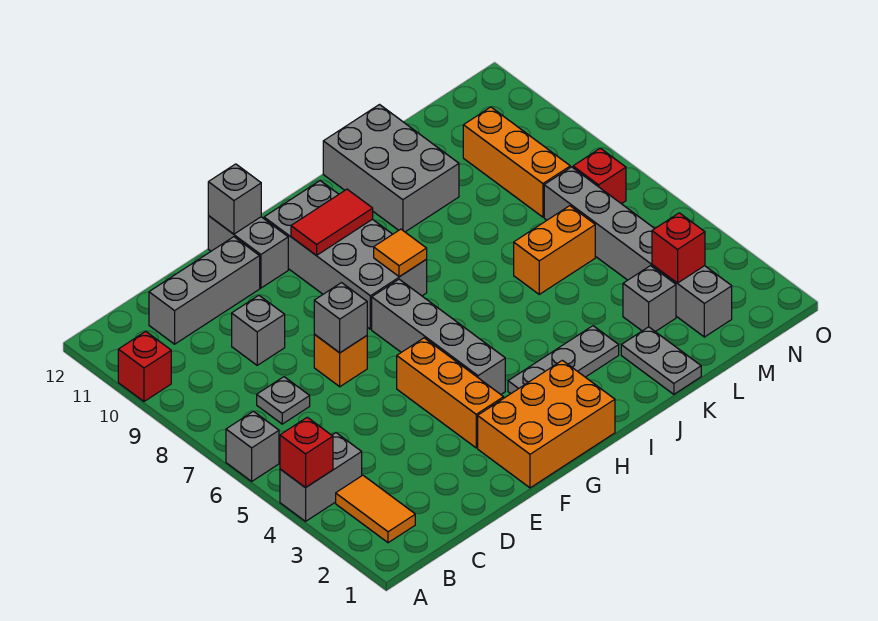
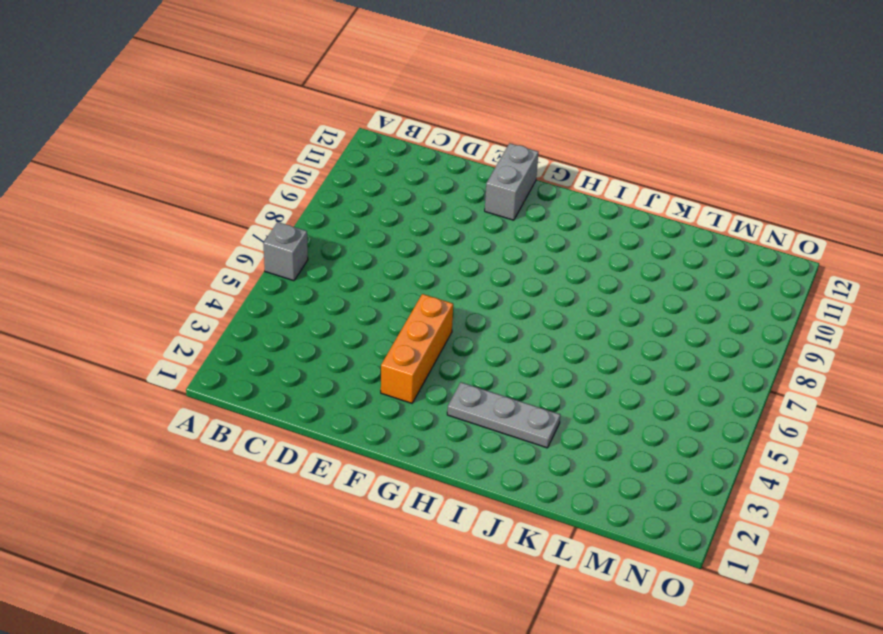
none -> grey brick A4:B4 level 1
none -> red brick A10 level 1
none -> orange tile B2:B3 level 1

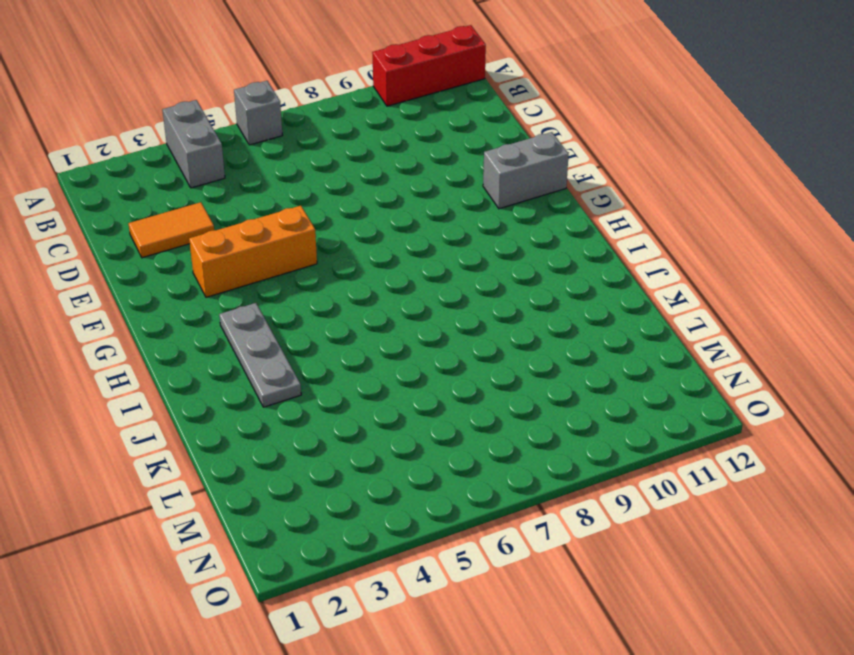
red brick A10:A12 level 1 -> red brick A10 level 1
orange tile D2:D3 level 1 -> orange tile B2:B3 level 1
none -> grey plate C7 level 1
none -> grey brick C11:E11 level 1
none -> grey brick D9 level 1

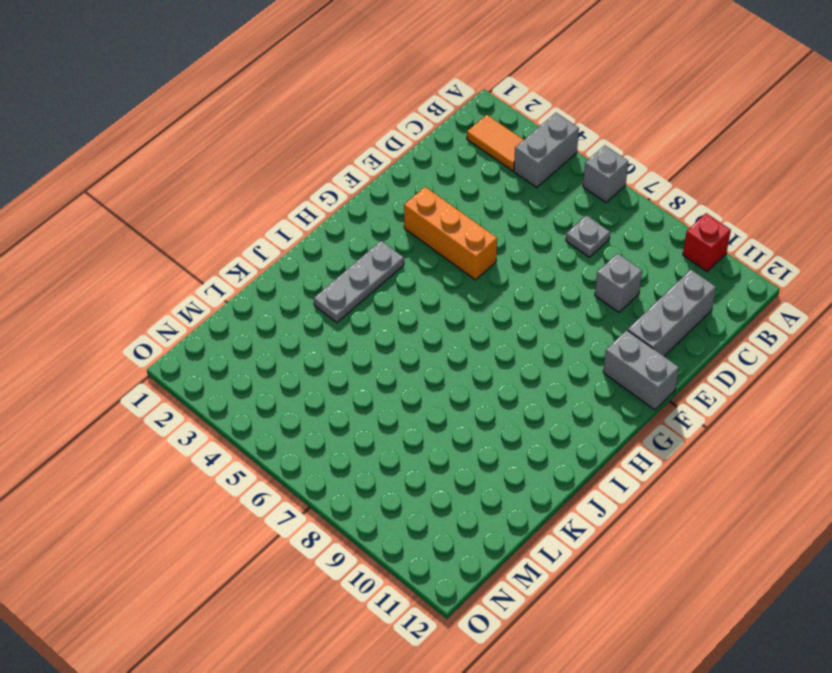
none -> orange brick E7 level 1
none -> orange brick F1:H2 level 1
none -> grey brick G4:G7 level 1

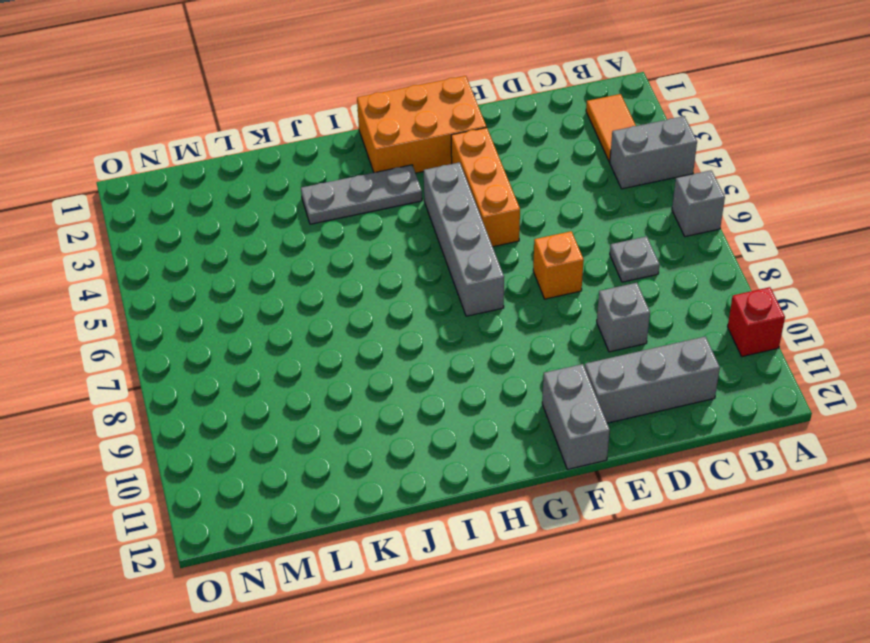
none -> grey brick G8:H11 level 1
none -> grey brick J10:K12 level 1
none -> grey plate K1:K2 level 1

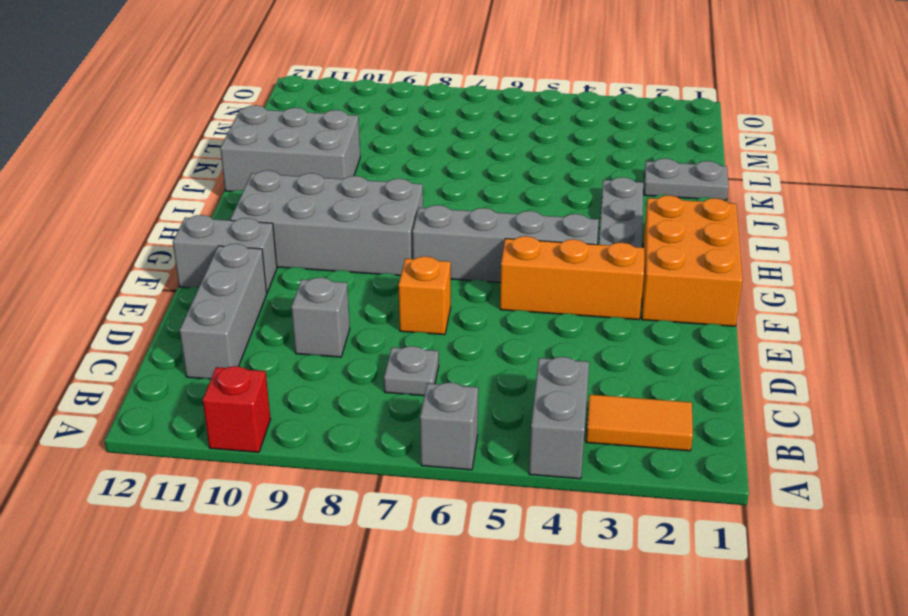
none -> orange brick K6:L6 level 1
none -> grey brick L3 level 1
none -> grey brick M2:M7 level 1

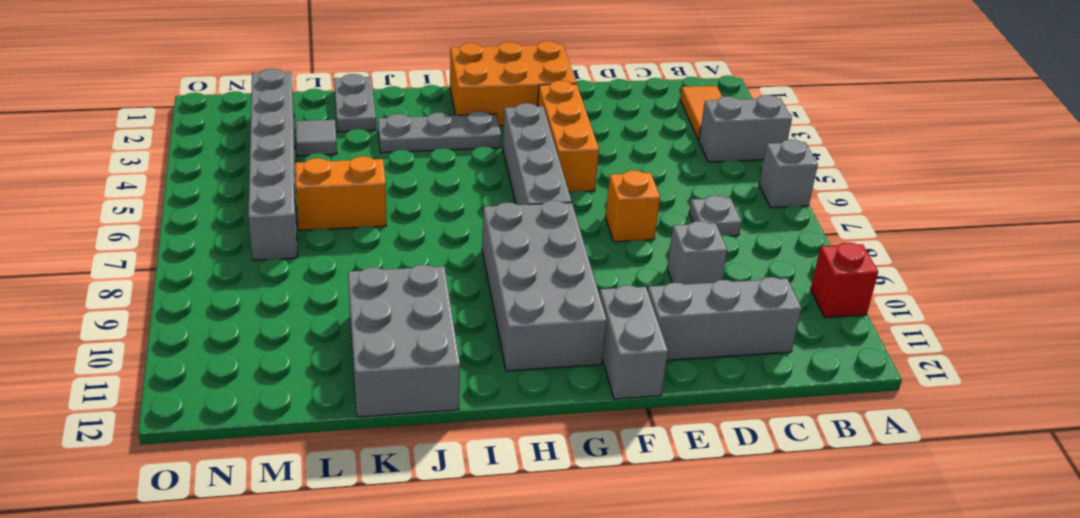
grey tile L3 level 1 -> grey brick L3 level 1
none -> orange brick M8:M10 level 1
none -> red brick N7 level 1
none -> red brick A4 level 2

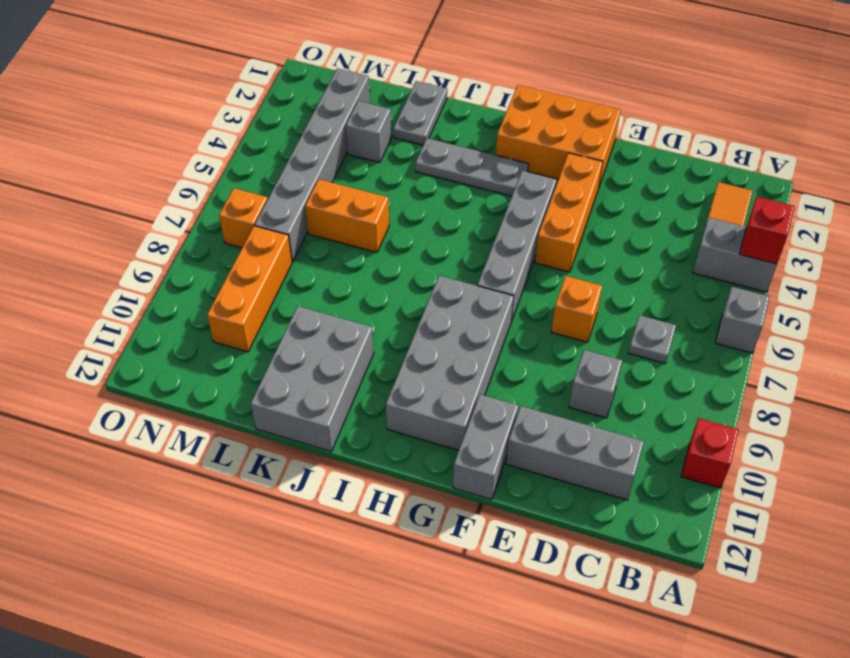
orange brick N7 level 1 -> red brick N7 level 1
none -> grey brick E7 level 2
none -> grey brick F12 level 2
none -> red tile G10:H10 level 2

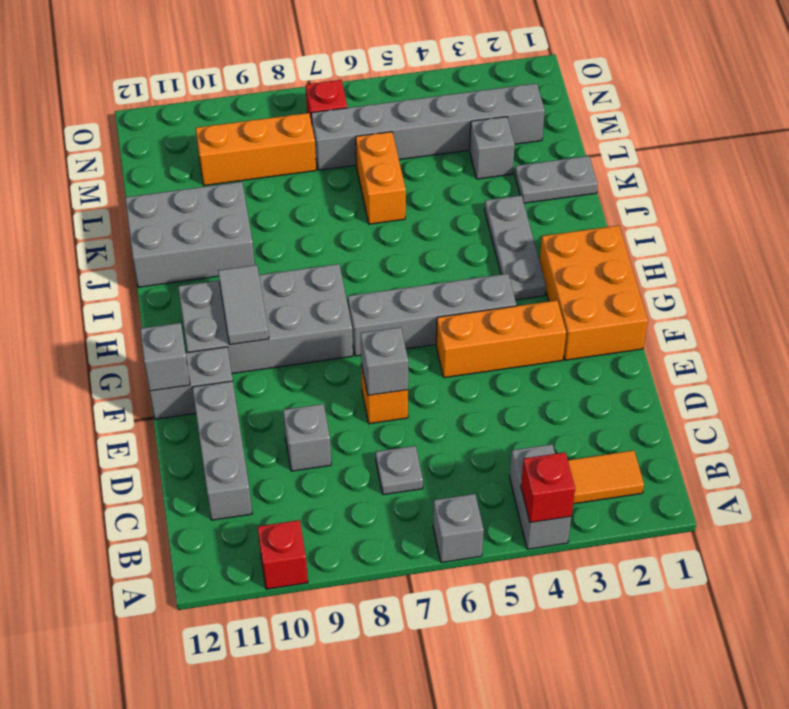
grey tile G10:H10 level 2 -> red tile G10:H10 level 2
none -> orange tile H8 level 2
none -> red brick M3 level 2

